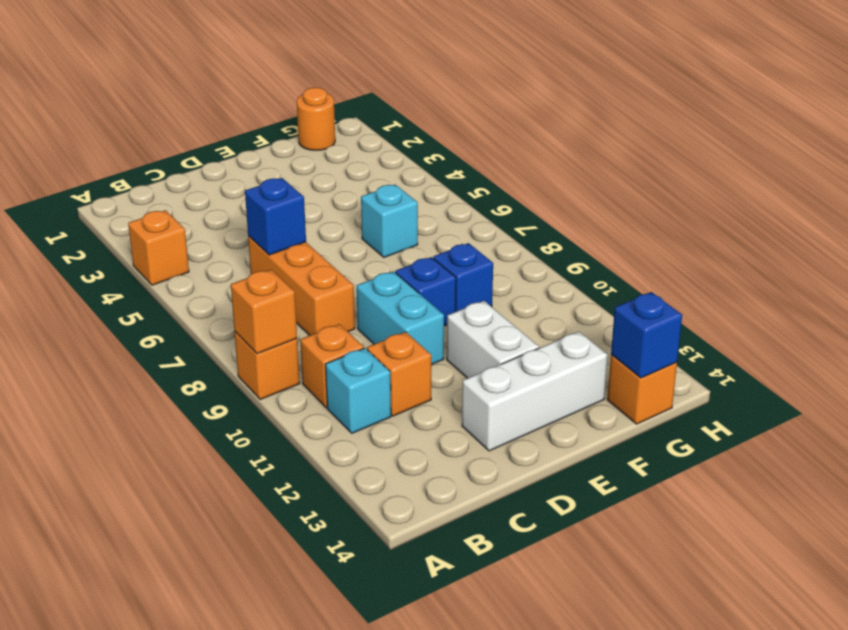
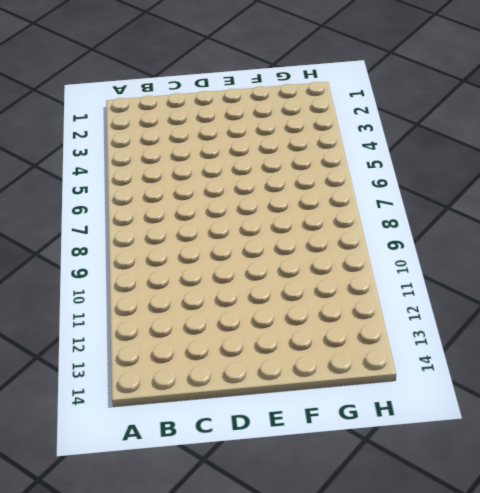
none -> orange brick A4 level 1
none -> orange brick A9 level 1
none -> orange brick B10 level 1

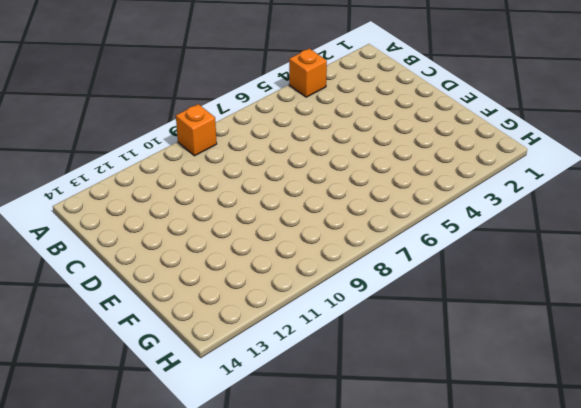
none -> orange brick B10 level 1
none -> cyan brick B11 level 1
none -> orange brick C6:C8 level 1

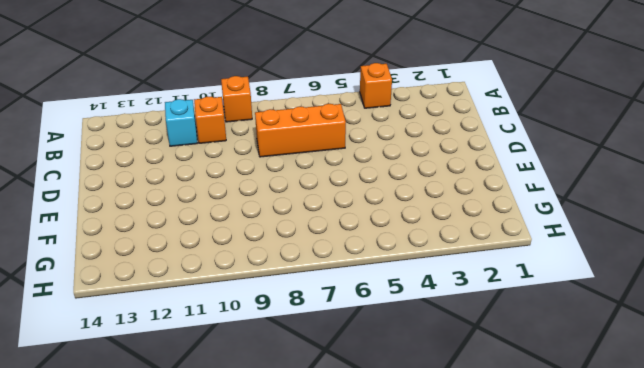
none -> orange brick C11 level 1
none -> cyan brick D9:D10 level 1
none -> white brick D13:F13 level 1

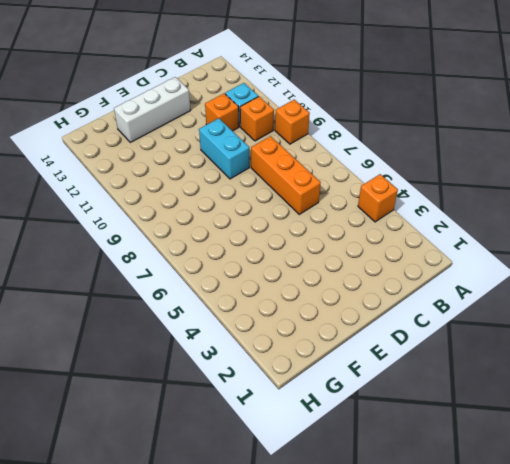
none -> blue brick E9 level 1
none -> white brick E11:E12 level 1
none -> cyan brick F6 level 1

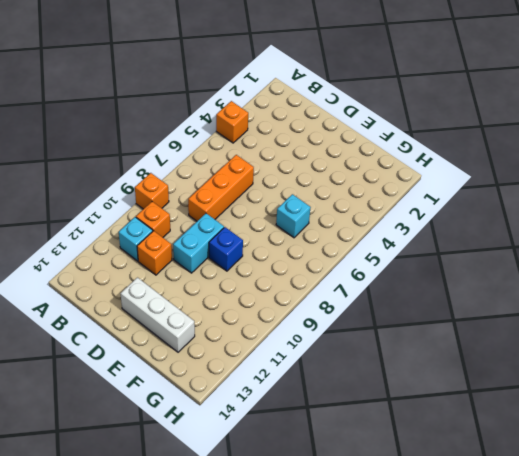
none -> white brick E11:E12 level 1
none -> blue brick F9 level 1
none -> orange round brick G1 level 1

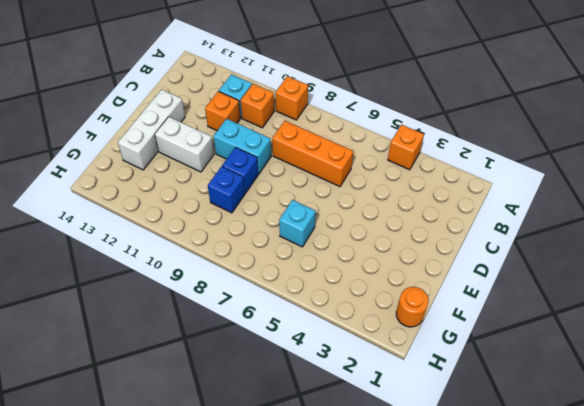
none -> orange brick G14 level 1
none -> orange brick A9 level 2
none -> blue brick C6 level 2

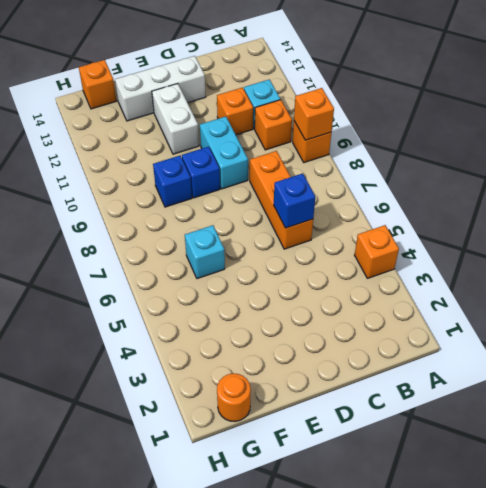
none -> blue brick G14 level 2

